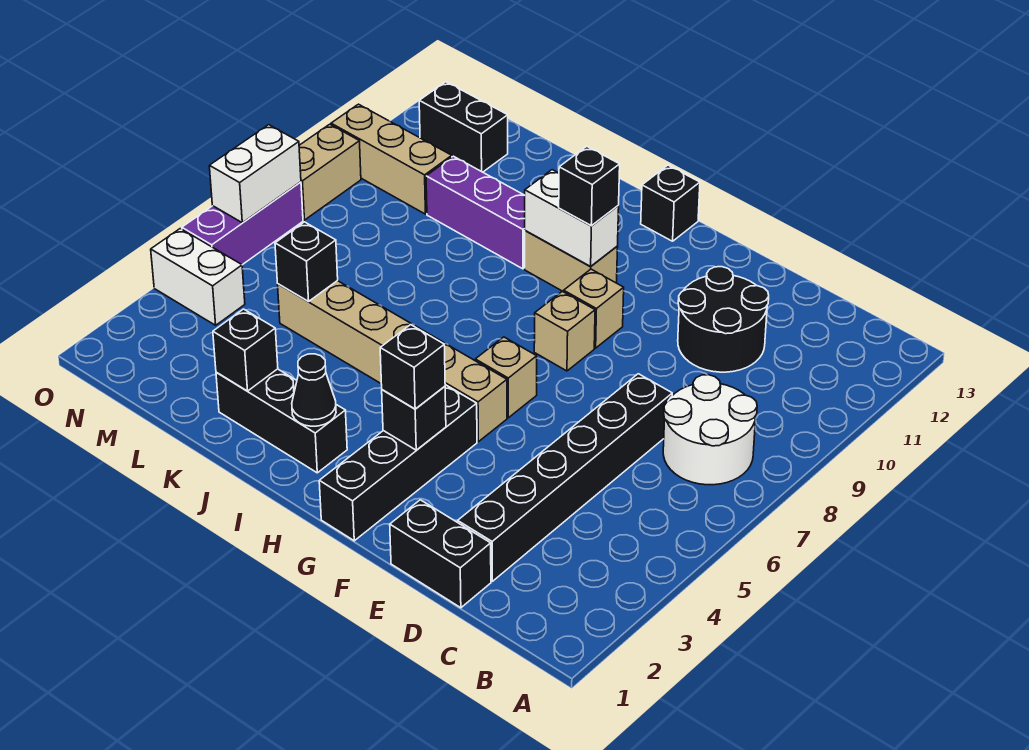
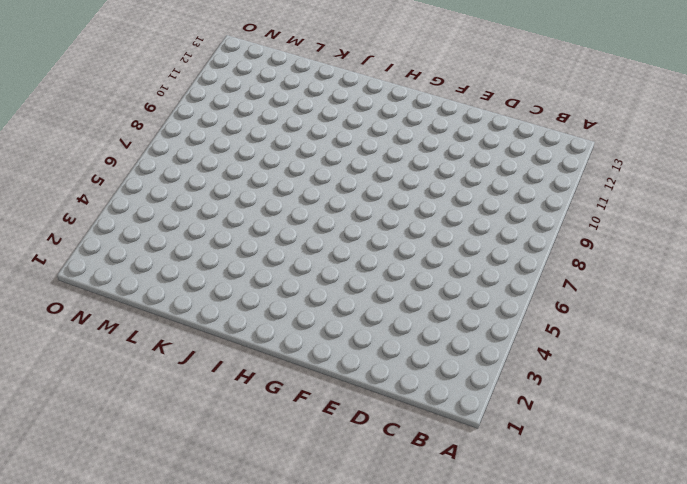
none -> white round brick B7:C8 level 1
none -> black brick D1:E1 level 1
none -> black brick D2:D7 level 1

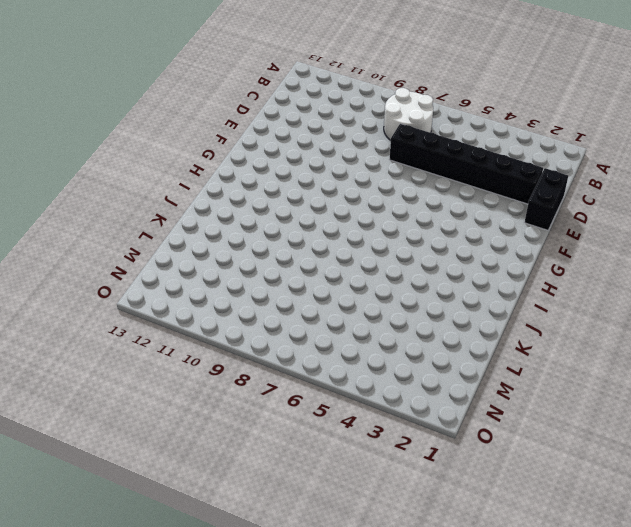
none -> black round brick D10:E11 level 1
none -> black brick G1:G4 level 1
none -> tan brick G5:L5 level 1

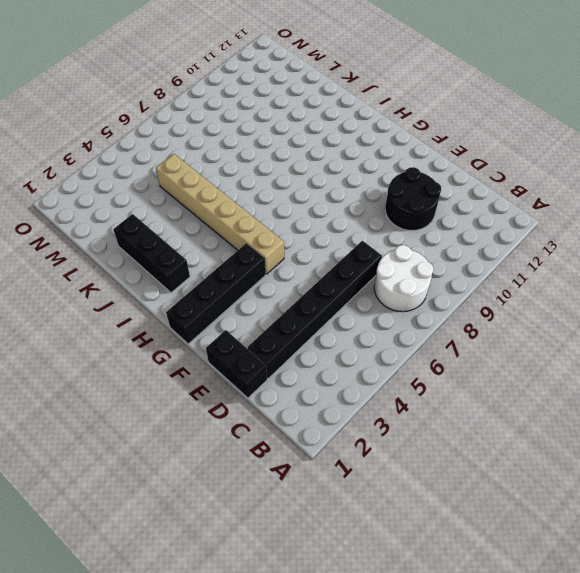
none -> tan brick G6 level 1
none -> tan brick G8 level 1
none -> tan brick G9 level 1

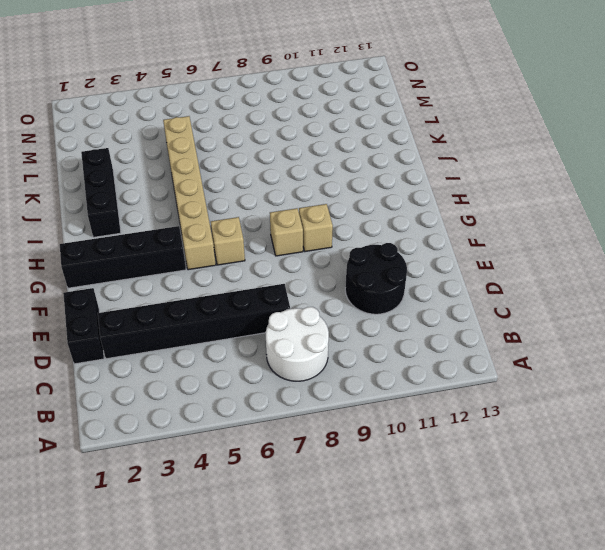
none -> tan brick H10:I10 level 1
none -> black brick H13 level 1
none -> purple brick J10:L10 level 1

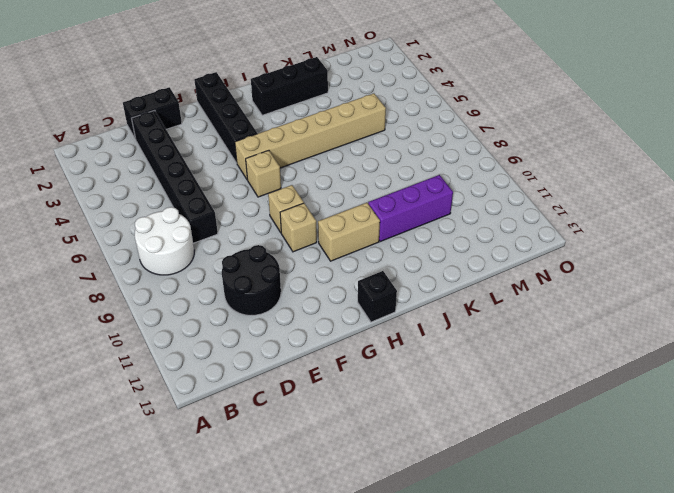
none -> tan brick M10:O10 level 1
none -> black brick M12:N12 level 1
none -> white brick N4:O4 level 1

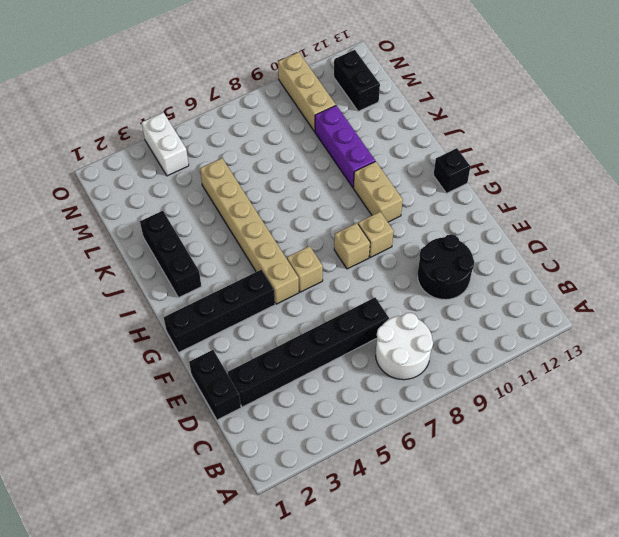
none -> purple brick O5:O7 level 1
none -> tan brick O8:O9 level 1
none -> black brick G3 level 2

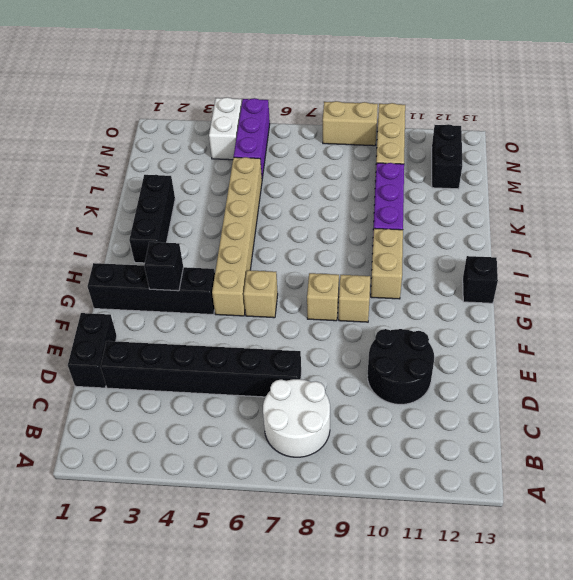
purple brick M5:O5 level 1 -> purple brick O5:O7 level 1
none -> white brick H10:I10 level 2
none -> black cone I2 level 2
none -> black brick K2 level 2

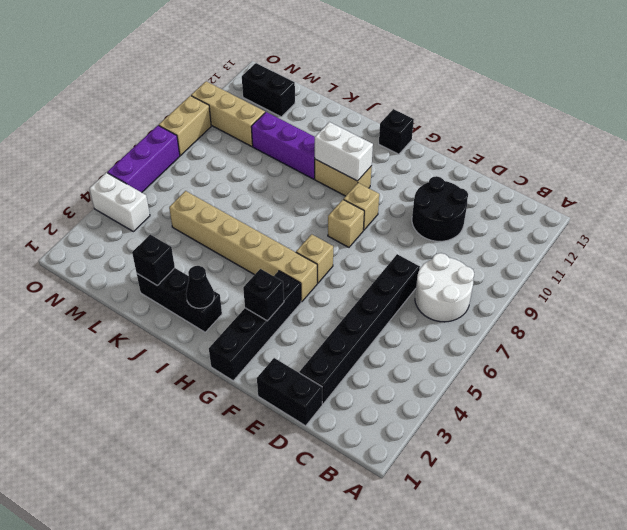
none -> black brick L5 level 2
none -> white brick O6:O7 level 2
none -> black brick G3 level 3

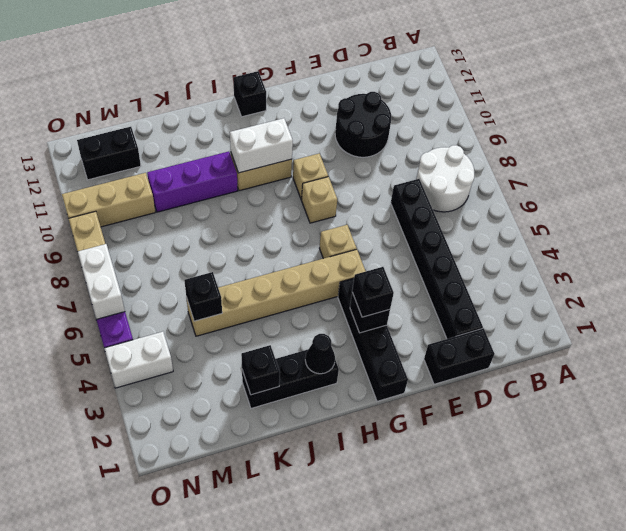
none -> black brick H10 level 3

